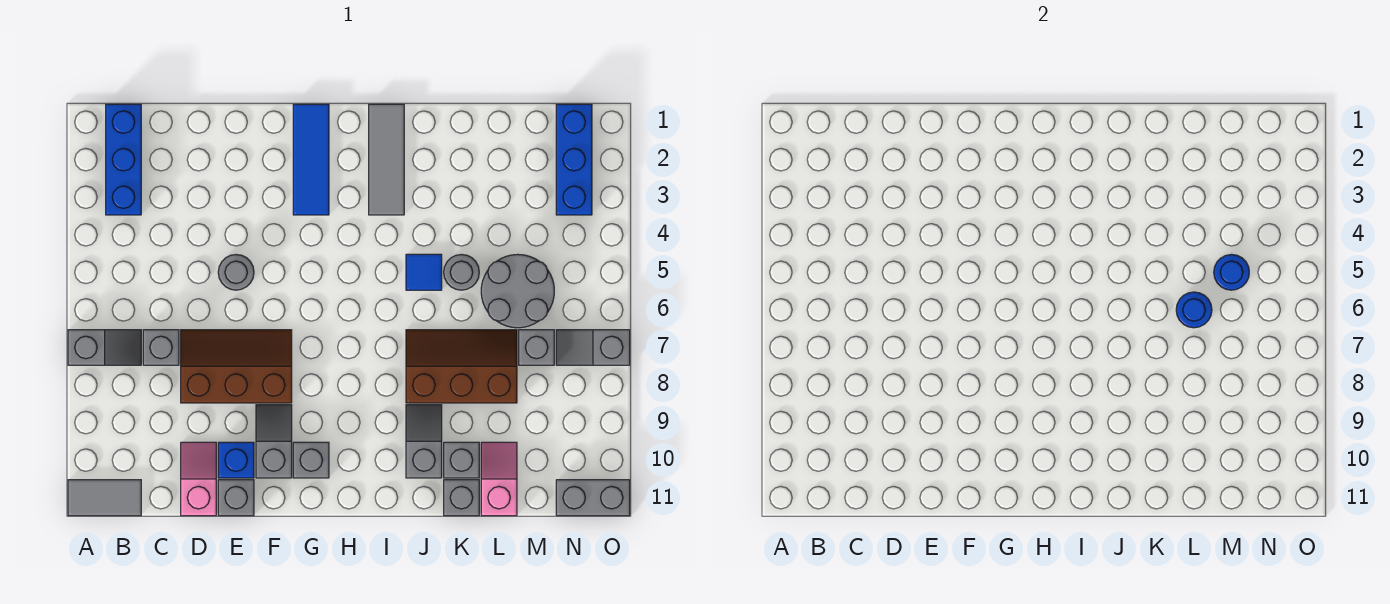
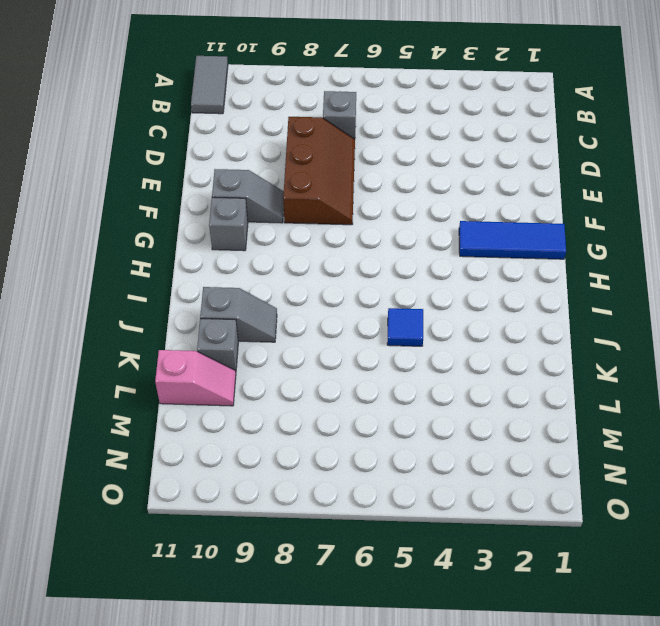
none -> grey slope A7:B7 level 1 top A
none -> blue brick B1:B3 level 1
none -> pink slope D10:D11 level 1 top 11

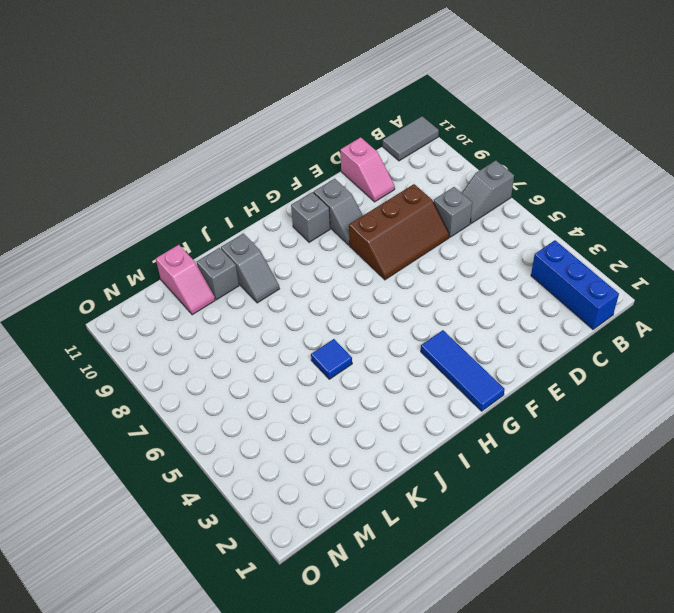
none -> grey round brick E5 level 1
none -> blue brick E10 level 1
none -> grey brick E11 level 1

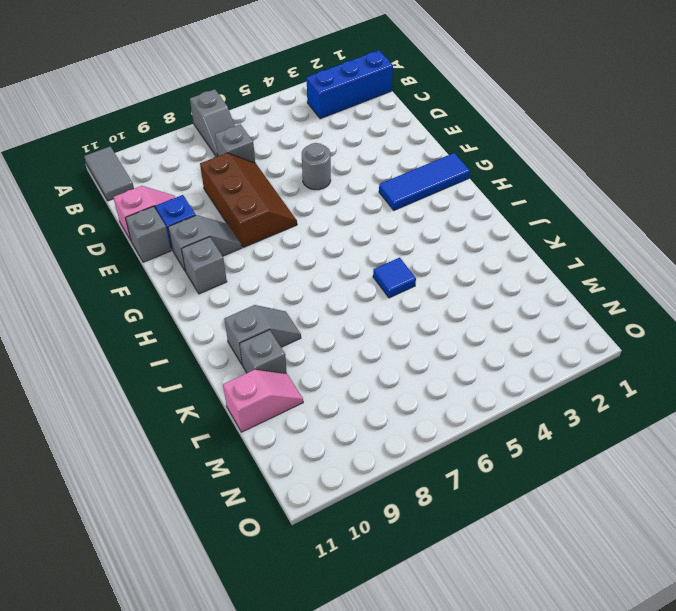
none -> grey tile I1:I3 level 1
none -> brown slope J7:L8 level 1 top 8
none -> grey round brick K5 level 1

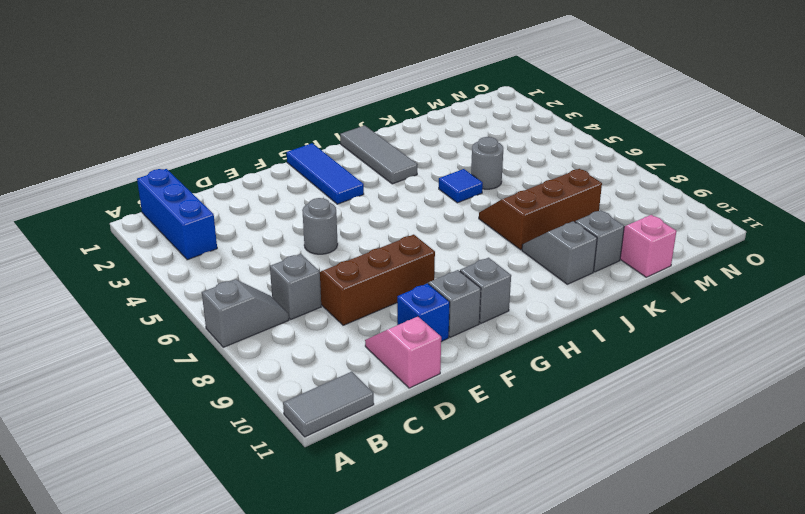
none -> grey brick E11 level 1
none -> grey brick K11 level 1
none -> grey round brick L5:M6 level 1

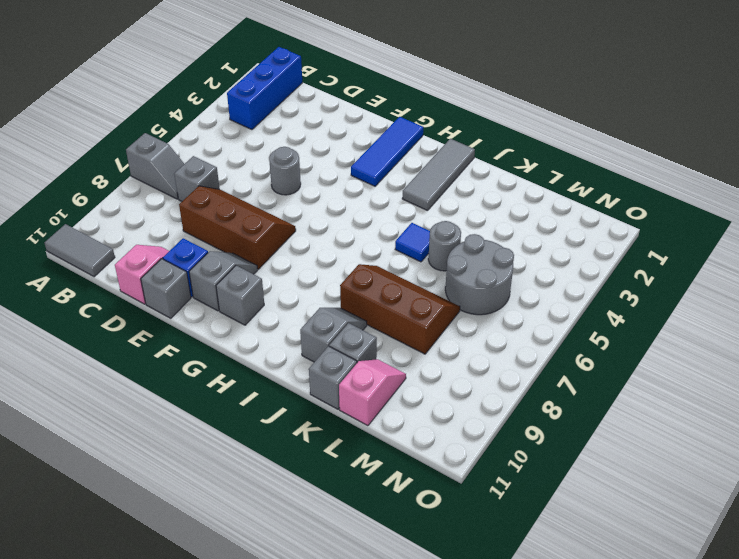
none -> grey brick M7 level 1
none -> blue brick N1:N3 level 1
none -> grey slope N7:O7 level 1 top O

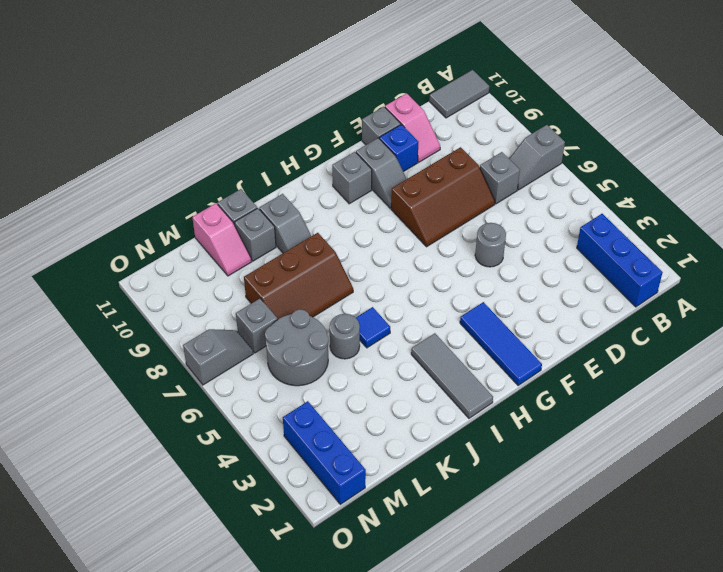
none -> grey brick N11:O11 level 1
none -> blue round brick L6 level 2
none -> blue round brick M5 level 2

